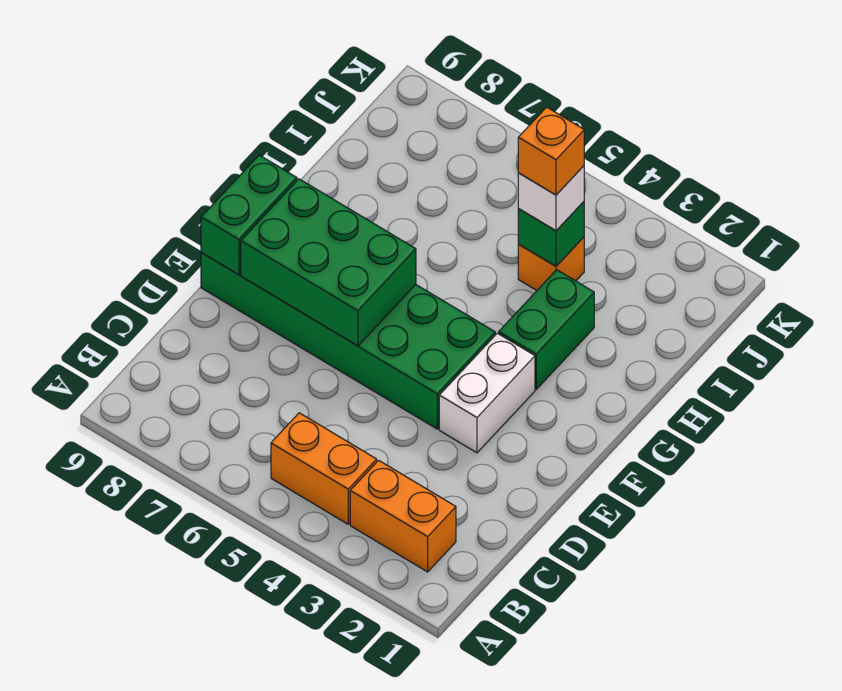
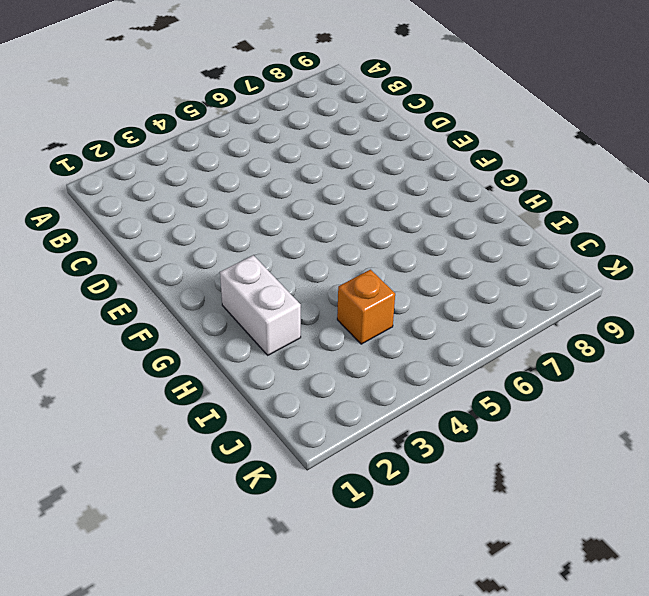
white brick G2:H2 level 1 -> white brick E3:F3 level 1
none -> orange brick B2:B3 level 1
none -> orange brick B4:B5 level 1

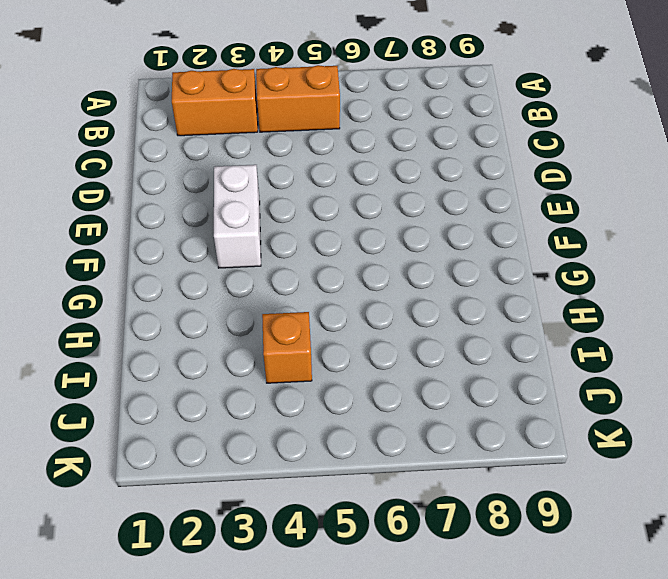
none -> green brick E4:F9 level 1
none -> green brick G3:H3 level 1

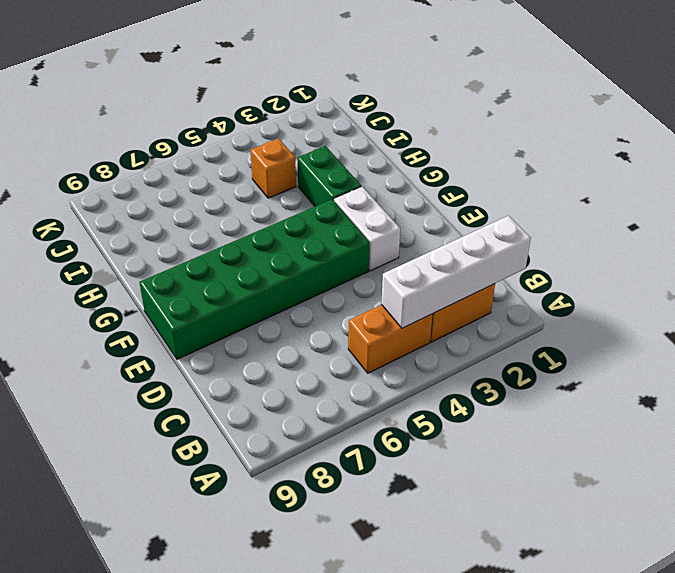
white brick B1:B4 level 2 -> none
none -> green brick E6:F8 level 2
none -> green brick E9:F9 level 2

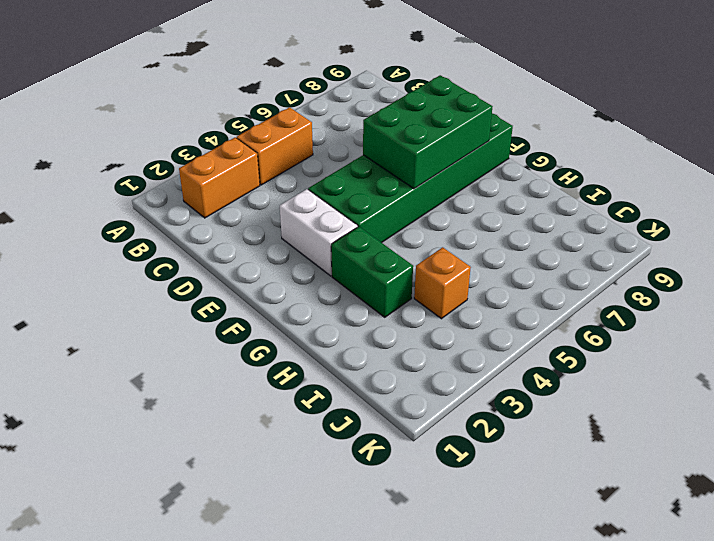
none -> green brick E9:F9 level 2
none -> green brick I4 level 2

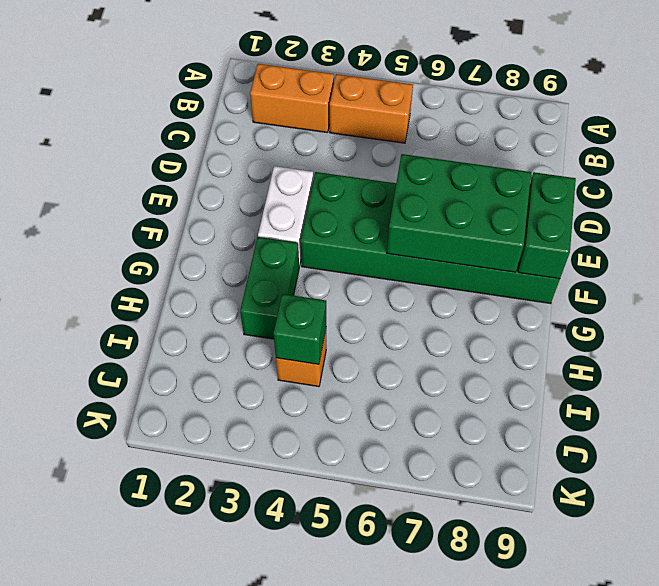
none -> white brick I4 level 3
none -> orange brick I4 level 4

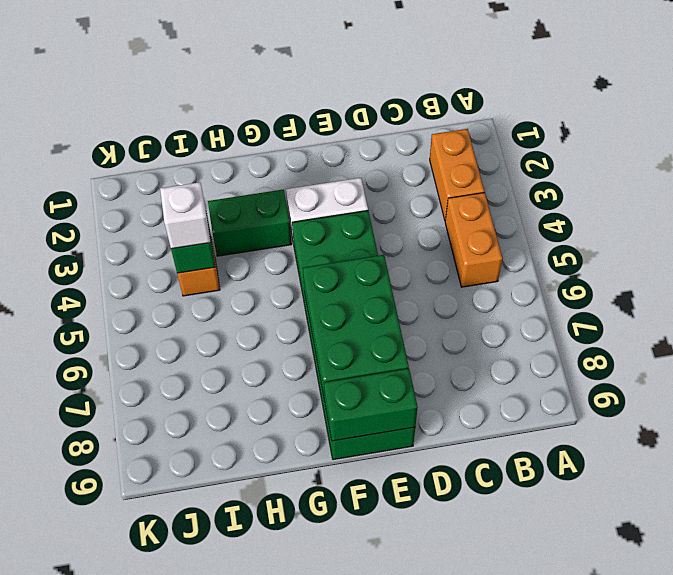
none -> orange brick I4 level 4

